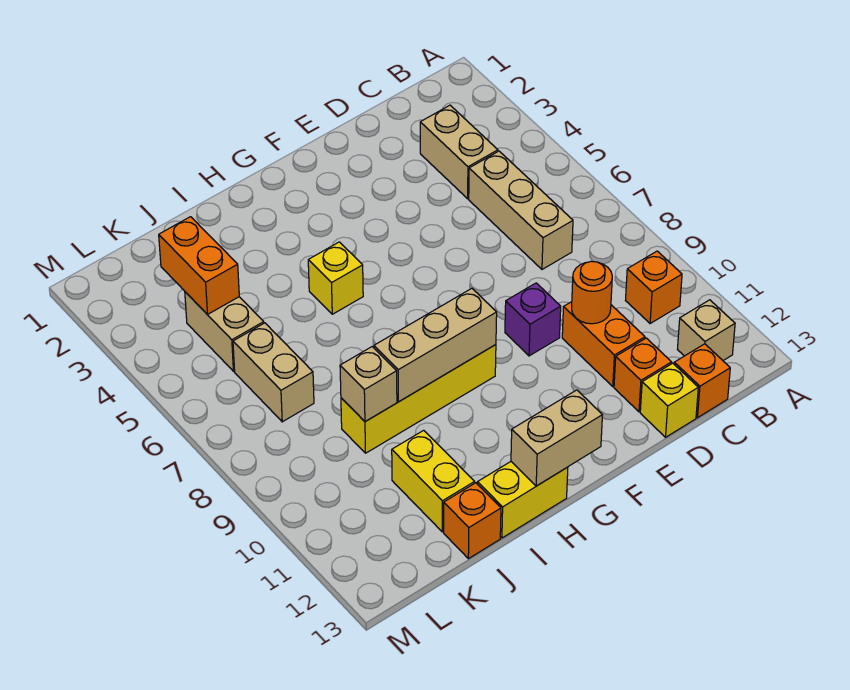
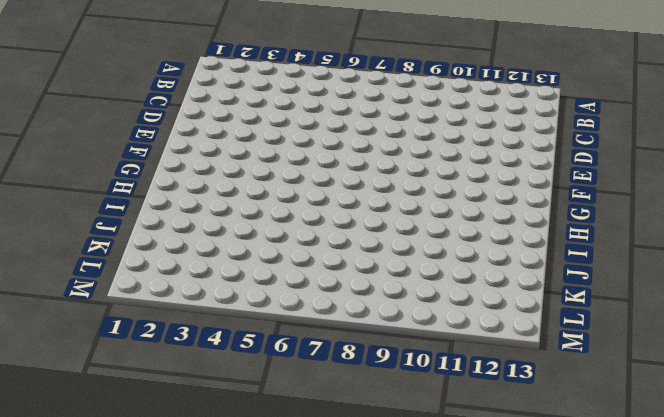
none -> orange brick B10 level 1
none -> tan brick B12 level 1
none -> tan brick C3:C4 level 1

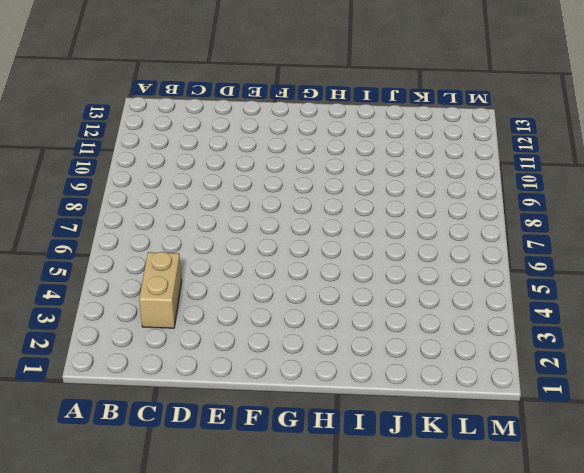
none -> orange brick B10 level 1
none -> tan brick B12 level 1
none -> tan brick C5:C7 level 1

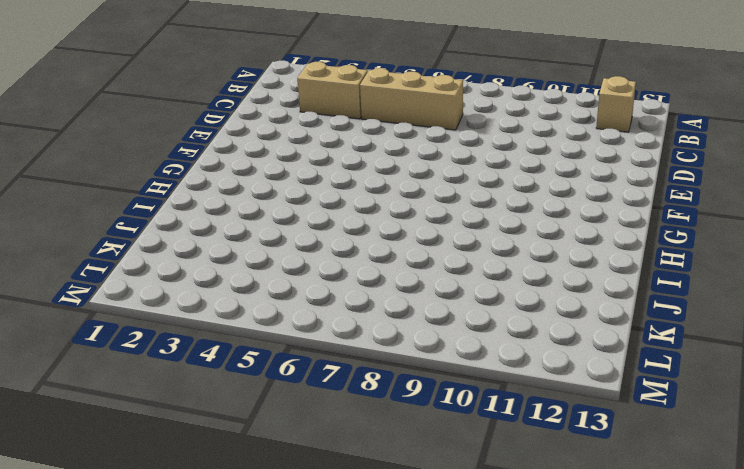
none -> orange brick B10 level 1
none -> orange brick C13 level 1
none -> orange brick D10:D11 level 1

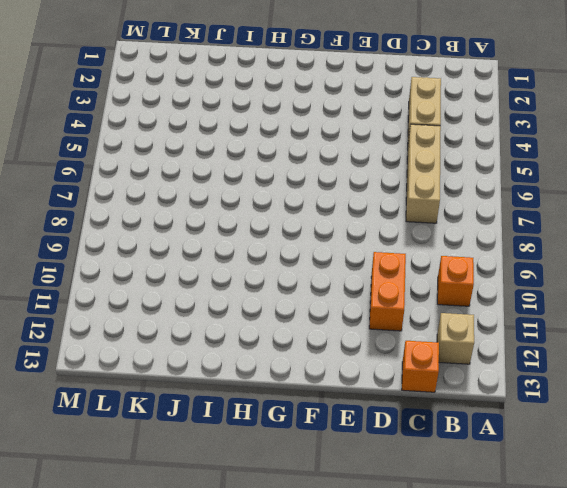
none -> orange brick D12 level 1
none -> yellow brick D13 level 1
none -> purple brick E9 level 1

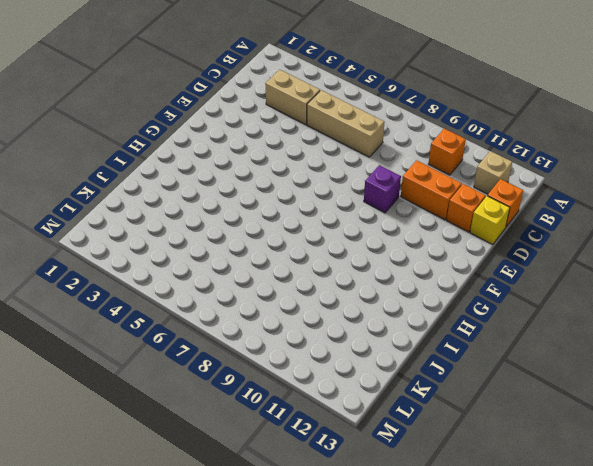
none -> yellow brick G9:J9 level 1
none -> yellow brick H5 level 1
none -> yellow brick H13:I13 level 1

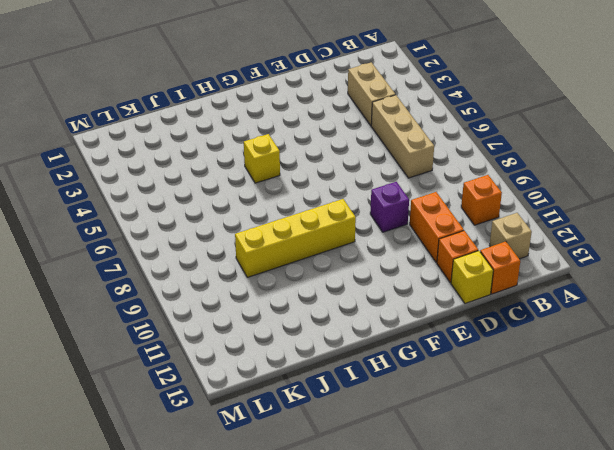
none -> yellow brick H13:I13 level 1
none -> yellow brick J11:J12 level 1
none -> orange brick J13 level 1

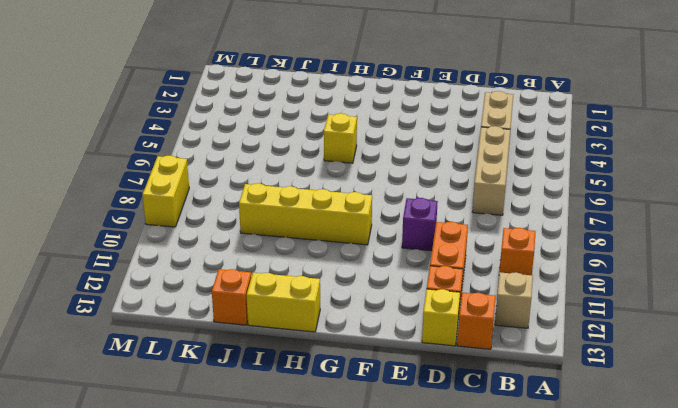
yellow brick M8:M9 level 1 -> yellow brick J11:J12 level 1
none -> tan brick K4:K5 level 1
none -> tan brick K6:K7 level 1
none -> orange round brick D10 level 2

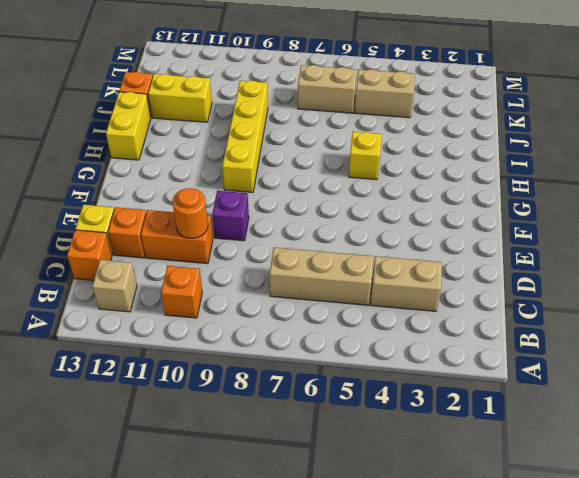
none -> tan brick G9:I9 level 2
none -> tan brick G13:H13 level 2
none -> tan brick J9 level 2

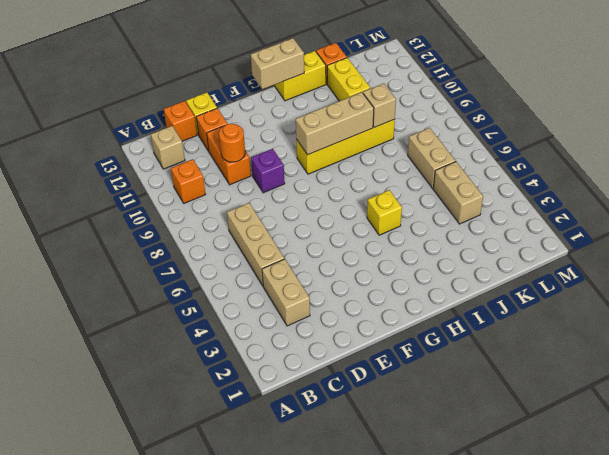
none -> orange brick K3:K4 level 2

